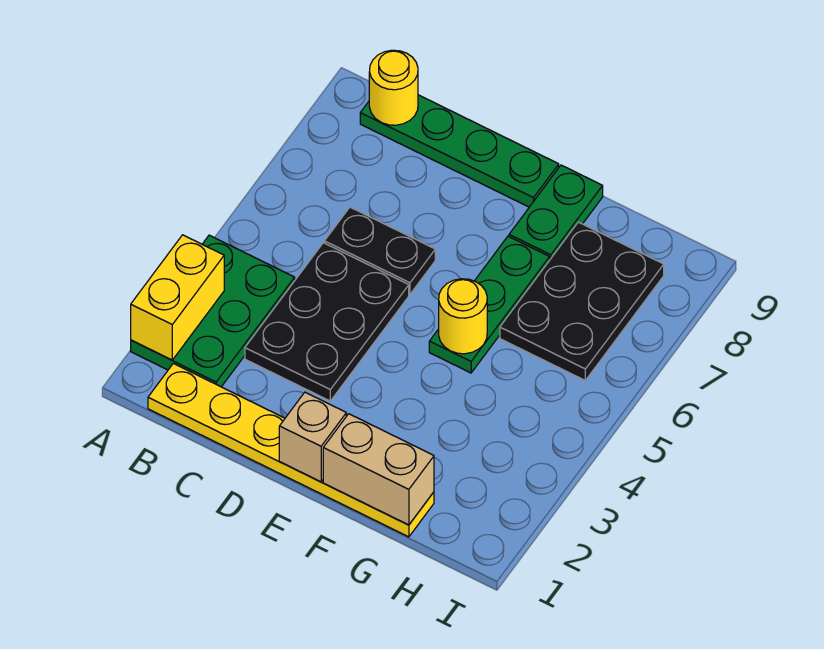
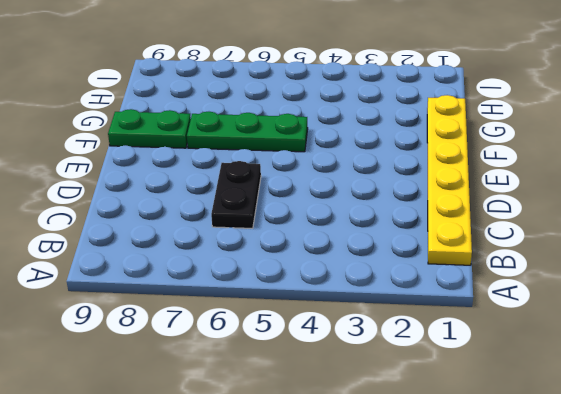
none -> green plate A2:B4 level 1
none -> green plate B9:E9 level 1
none -> black plate C3:D5 level 1

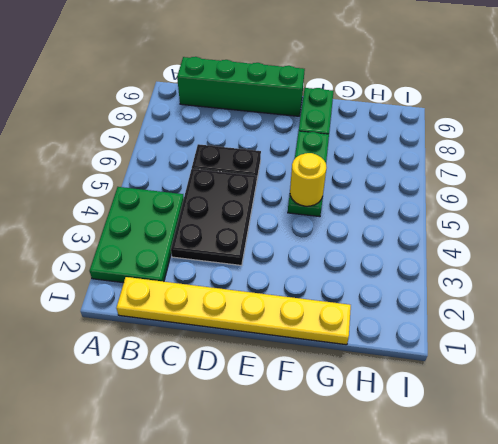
green brick B9:E9 level 1 -> green plate B9:E9 level 1
none -> black plate G6:H8 level 1
none -> yellow brick A2:A3 level 2
none -> yellow round brick B9 level 2

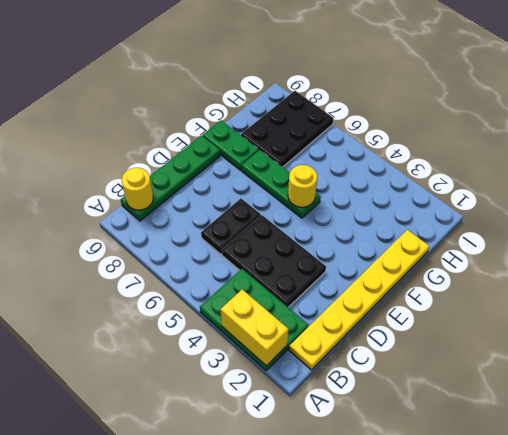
black plate G7:I8 level 1 -> black plate G6:H8 level 1
none -> tan brick E1 level 2
none -> tan brick F1:G1 level 2

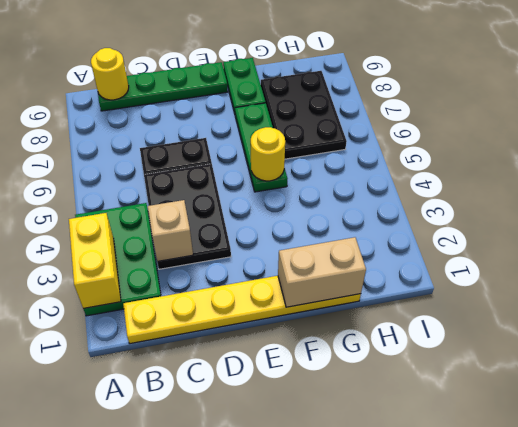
tan brick C3 level 2 -> tan brick E1 level 2

